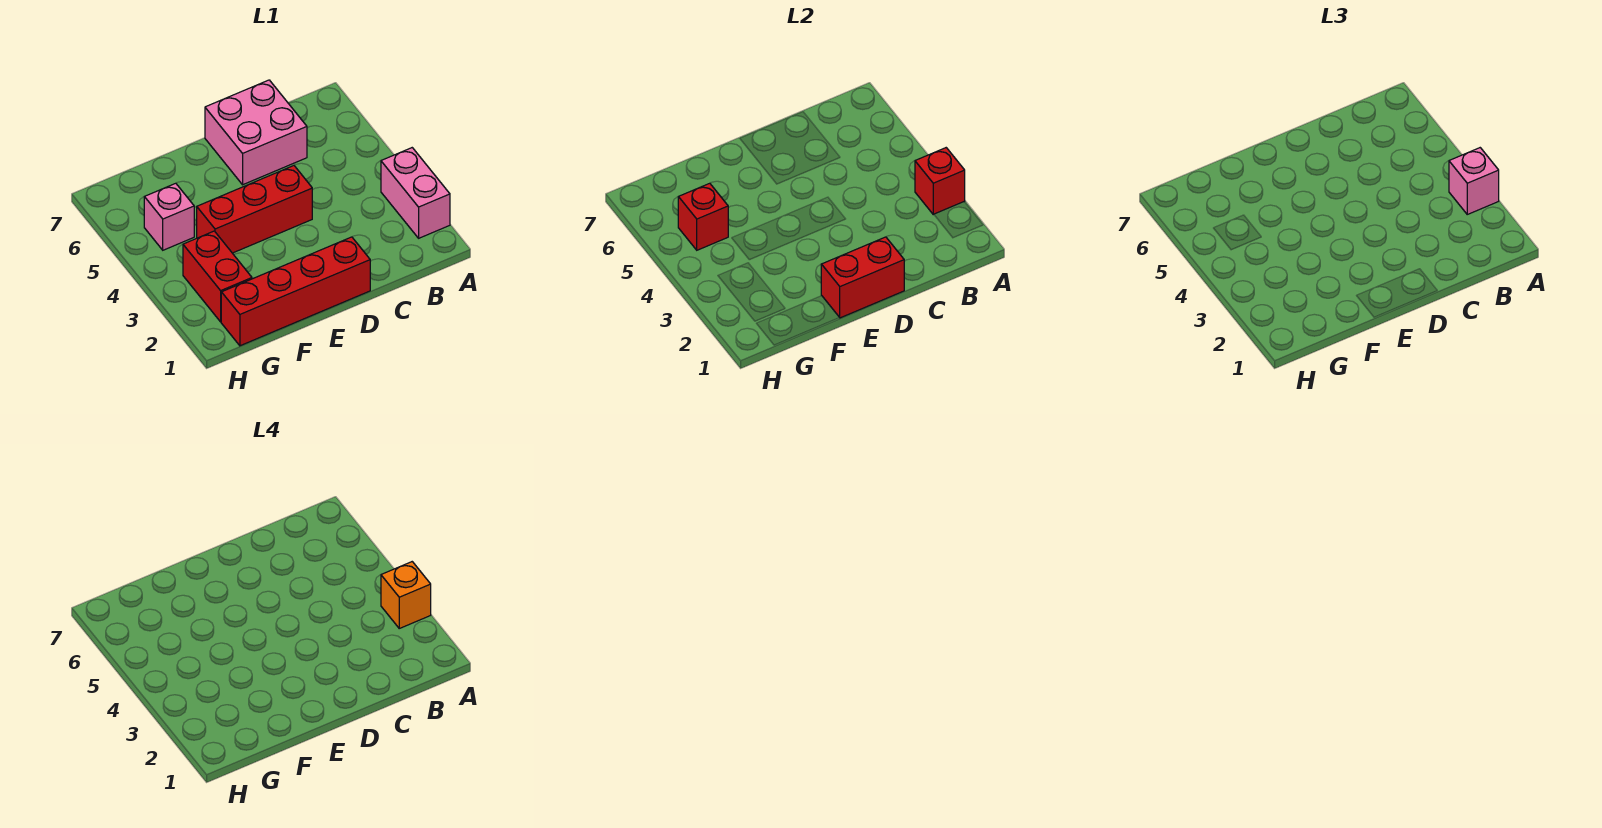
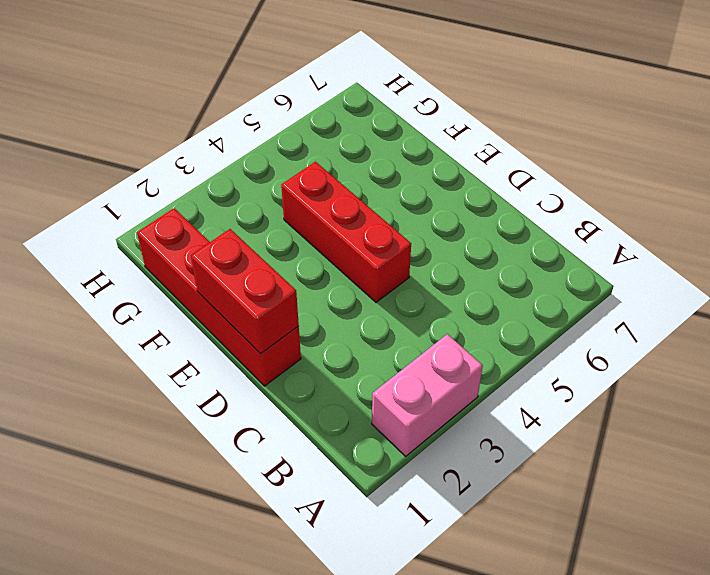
none -> pink brick C6:D7 level 1
none -> red brick G2:G3 level 1

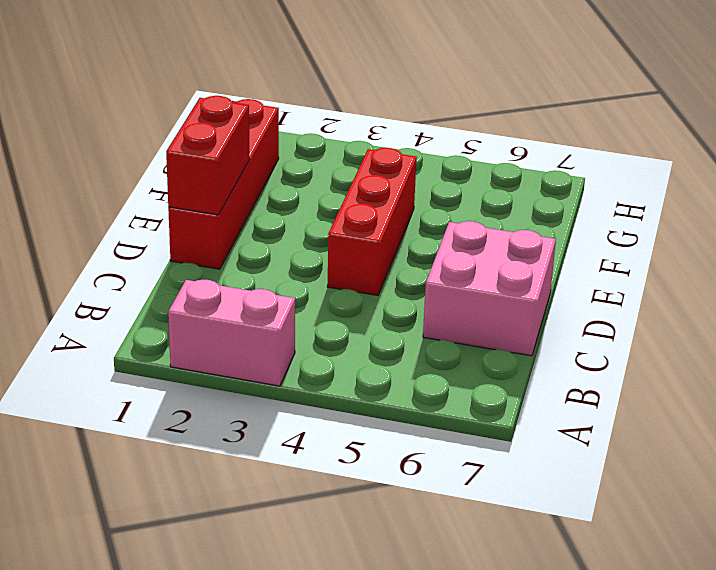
none -> red brick G2:G3 level 1
none -> pink brick G5 level 1

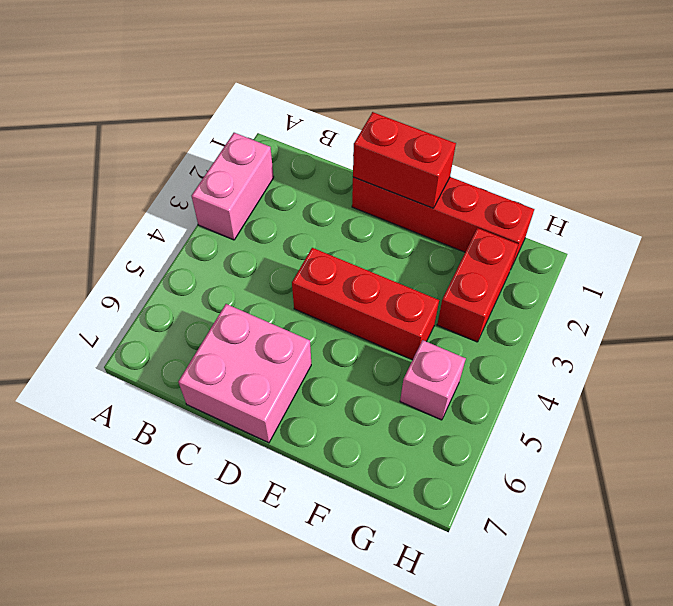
none -> red brick A3 level 2
none -> red brick G5 level 2

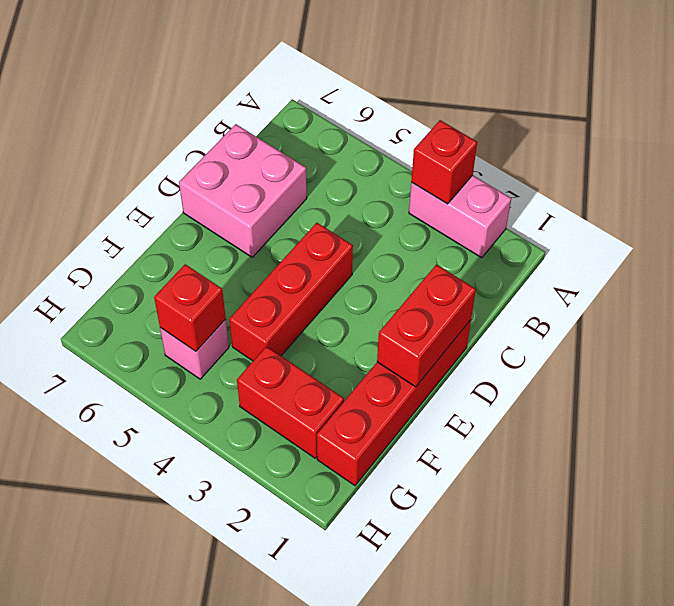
none -> pink brick A3 level 3
none -> orange brick A3 level 4

